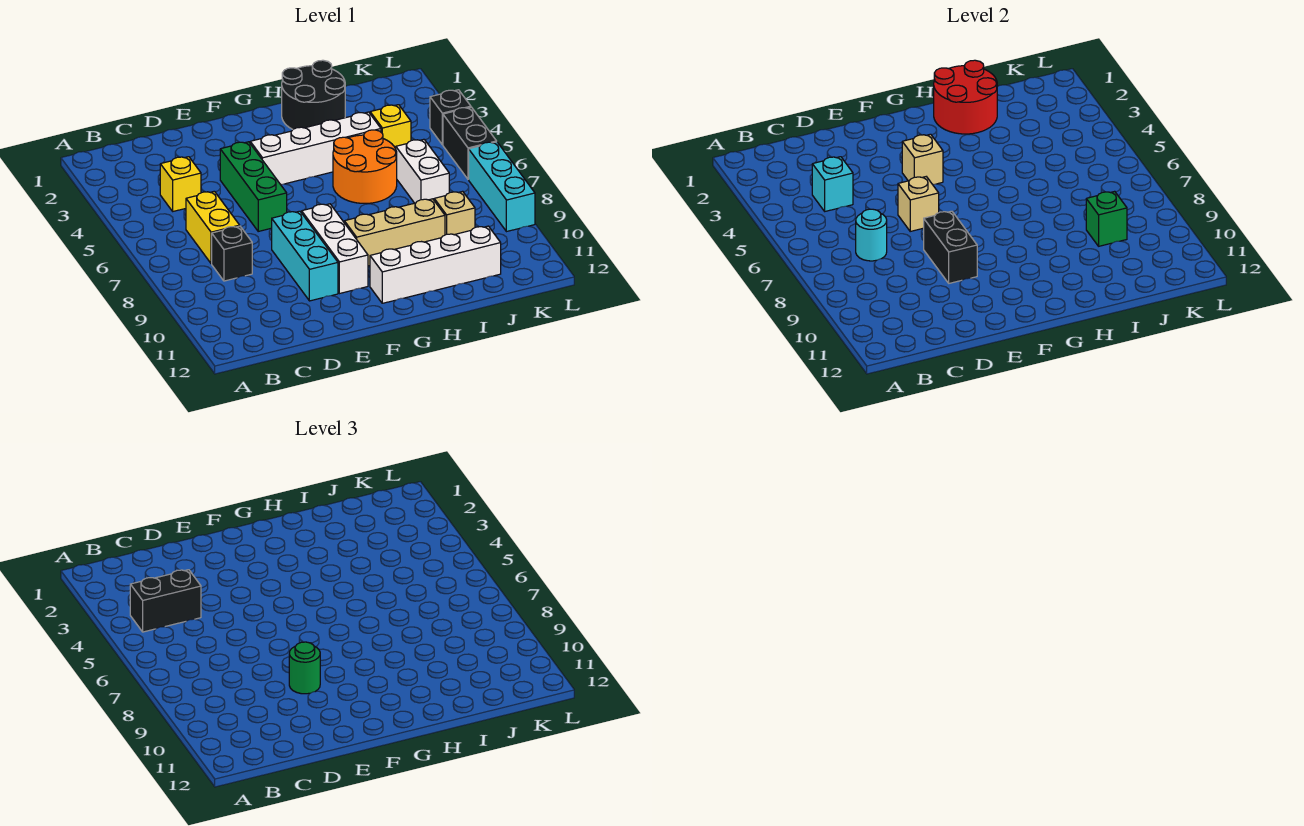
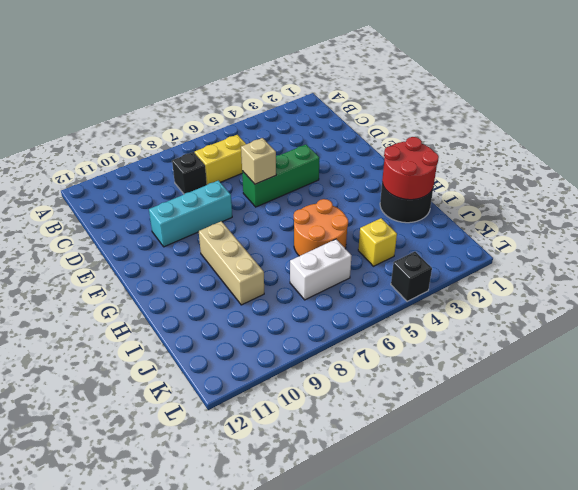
none -> yellow brick C4 level 1
none -> white brick F4:I4 level 1
none -> white brick F8:F10 level 1

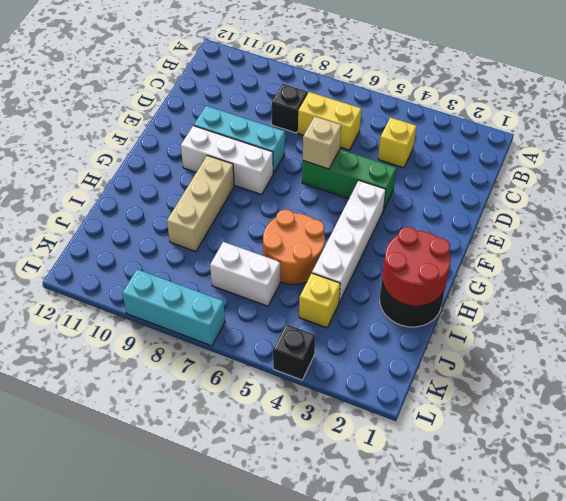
none -> white brick G11:J11 level 1
none -> tan brick J9 level 1
none -> black brick L5:L6 level 1

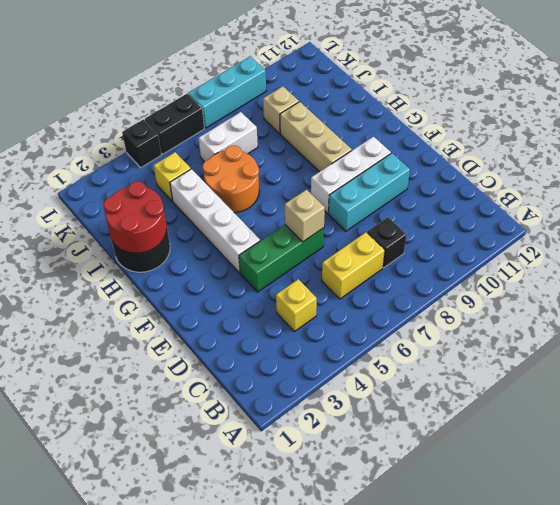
none -> white brick G11:J11 level 1
none -> cyan brick C4 level 2
none -> cyan round brick C7 level 2

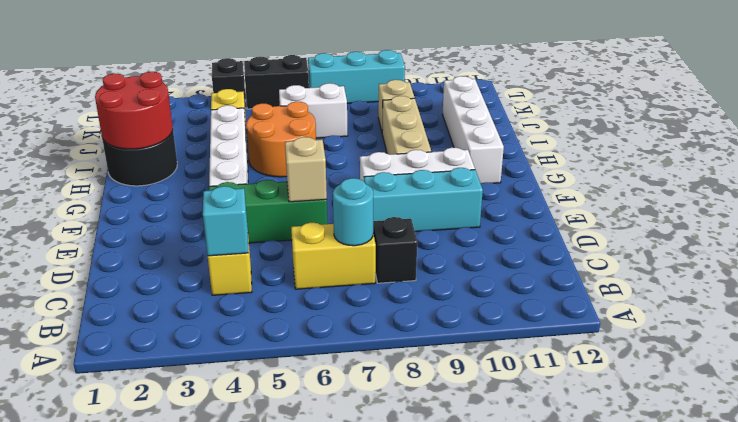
none -> black brick E8:E9 level 2
none -> tan brick F4 level 2
none -> green brick J9 level 2

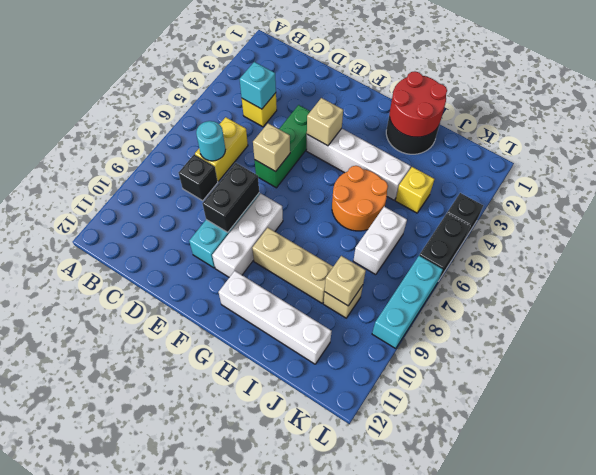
tan brick J9 level 2 -> green brick J9 level 2
none -> black brick B4:C4 level 3
none -> green round brick E9 level 3

